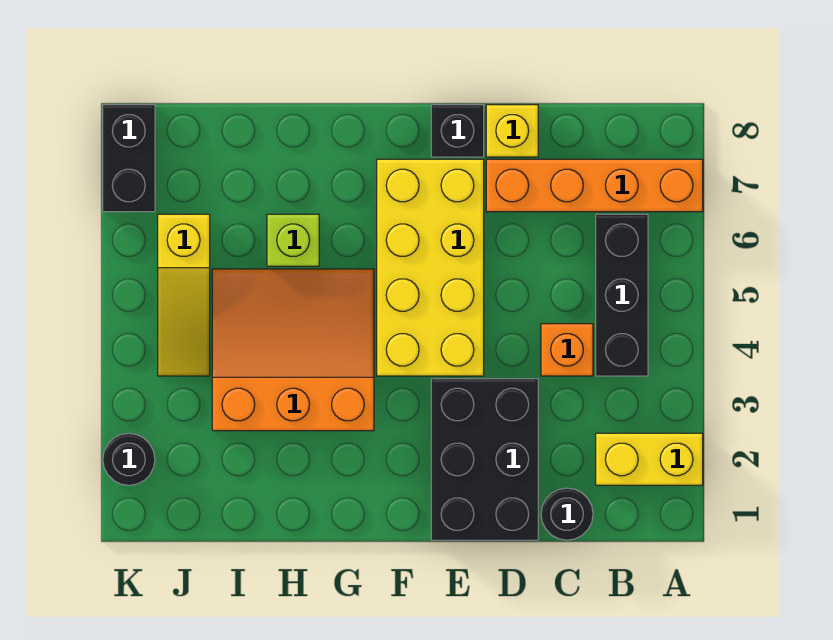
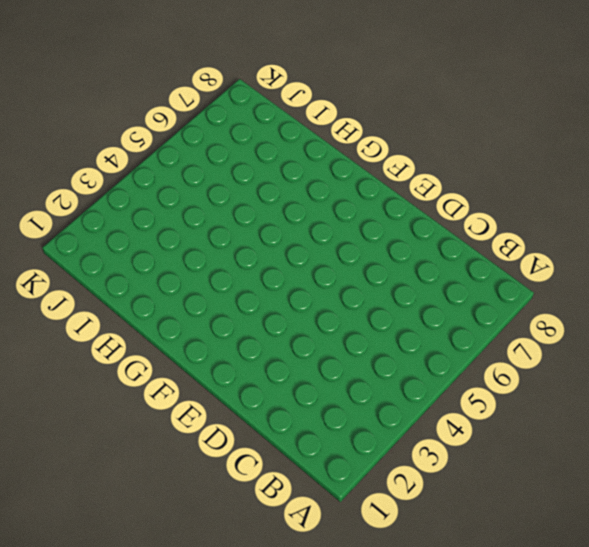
none -> yellow brick A2:B2 level 1
none -> orange brick A7:D7 level 1
none -> black brick B4:B6 level 1

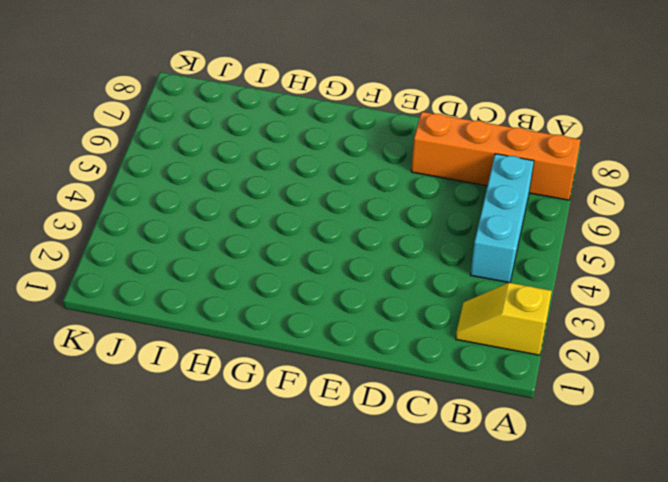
yellow slope A2:B2 level 1 top A -> yellow brick A2:B2 level 1
cyan brick B4:B6 level 1 -> black brick B4:B6 level 1
none -> black round brick C1 level 1
none -> orange brick C4 level 1
none -> black brick D1:E3 level 1

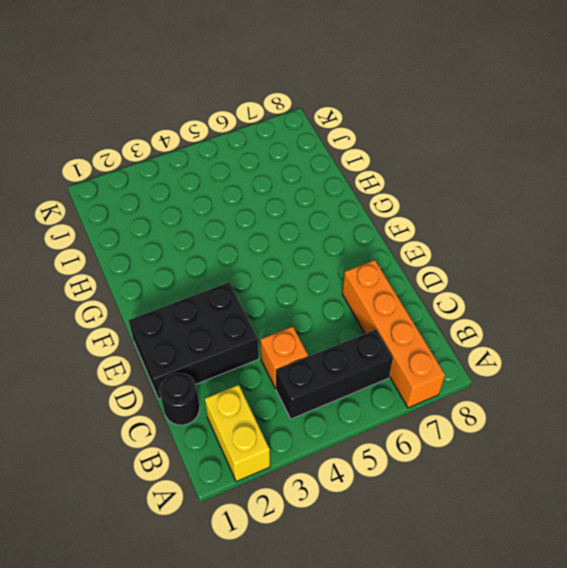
none -> yellow brick D8 level 1
none -> yellow brick E4:F7 level 1
none -> black brick E8 level 1

